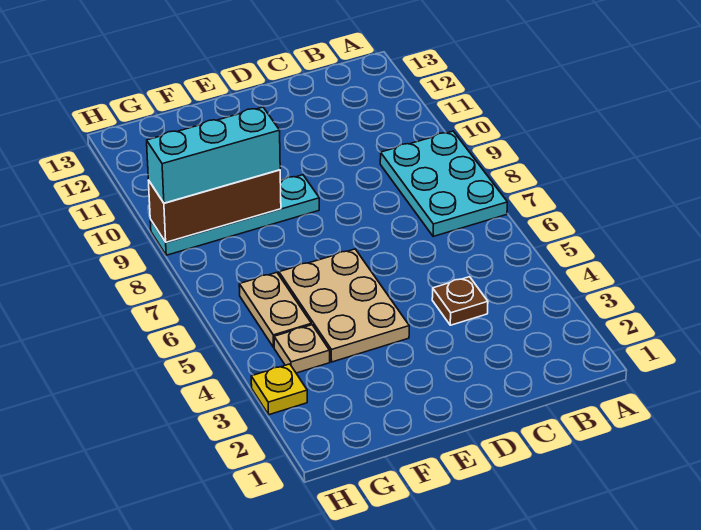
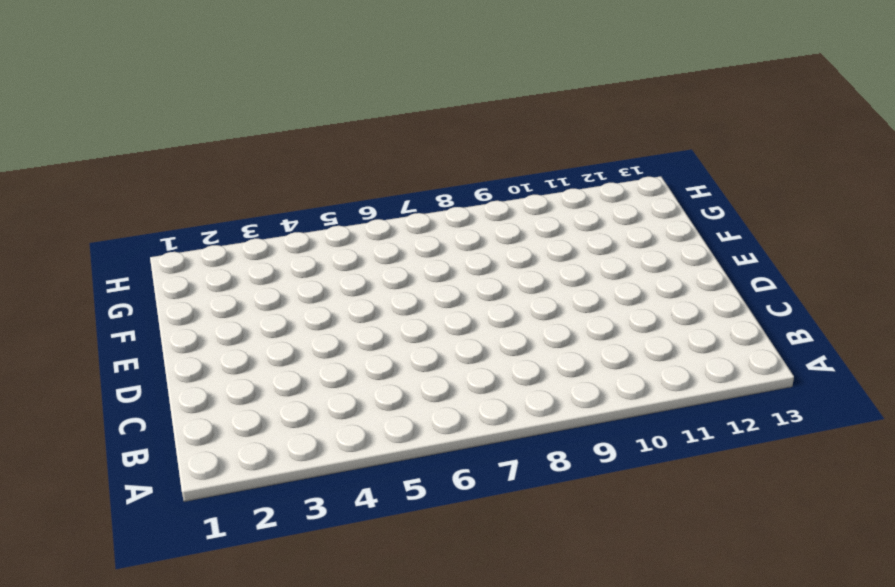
none -> cyan plate A7:B9 level 1
none -> brown plate C4 level 1

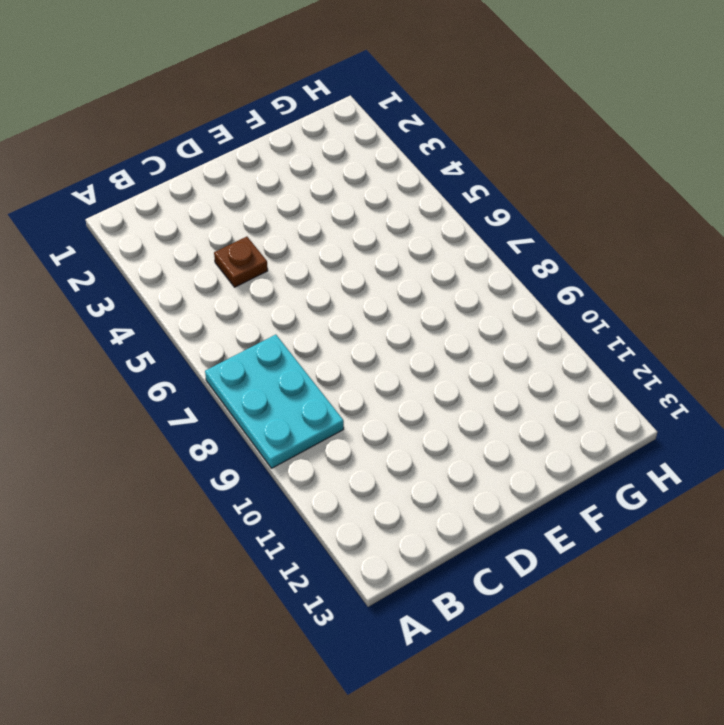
none -> tan plate E4:F6 level 1
none -> cyan plate E9:H9 level 1

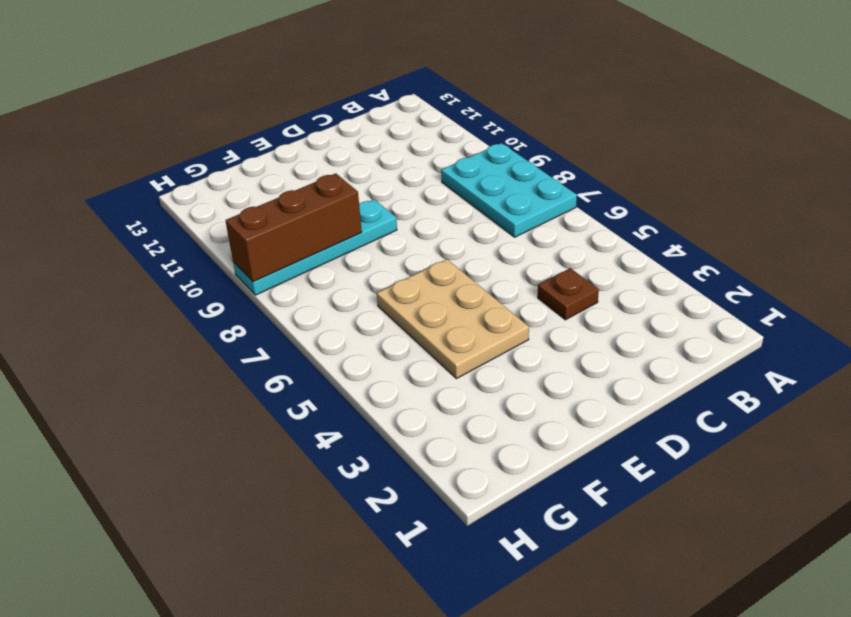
none -> tan plate G4 level 1
none -> tan plate G5:G6 level 1

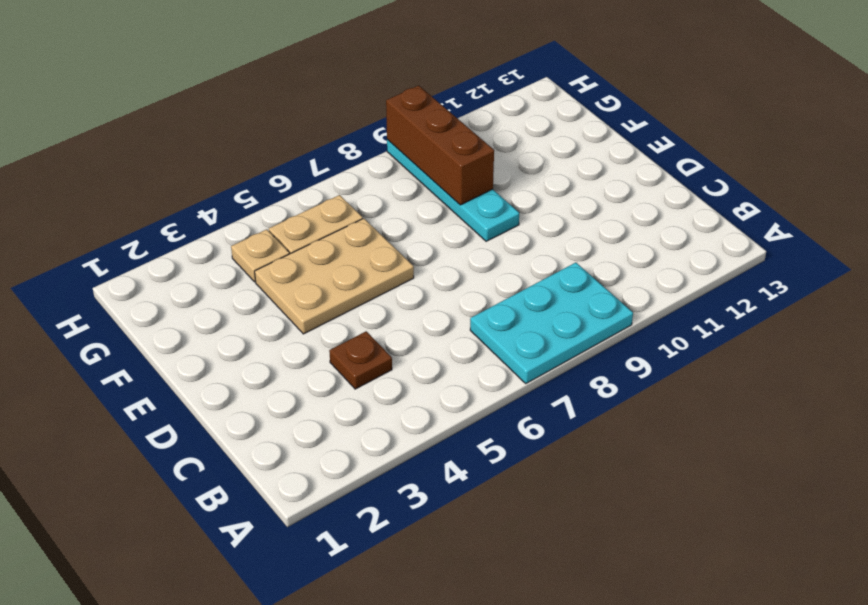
none -> yellow plate H3 level 1
none -> cyan brick F9:H9 level 3

